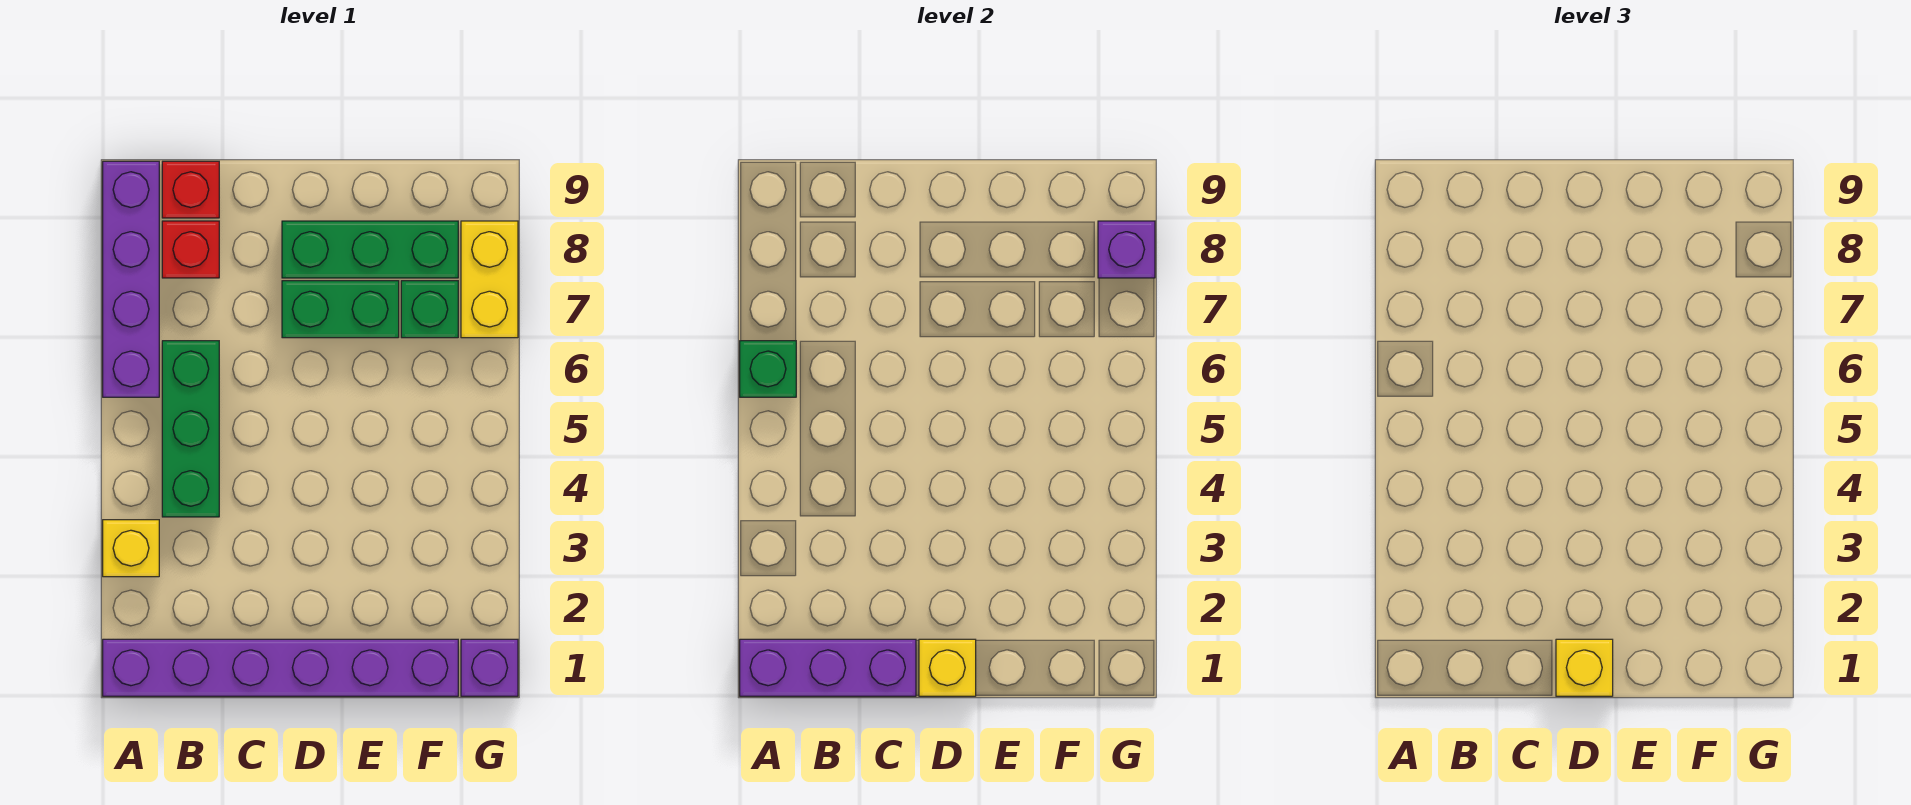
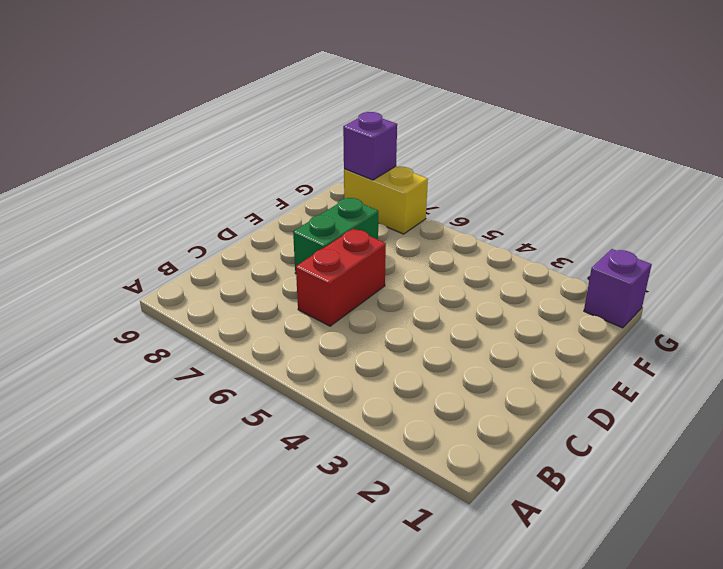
red brick C6:D6 level 1 -> none
none -> purple brick A1:F1 level 1
none -> yellow brick A3 level 1
none -> purple brick A6:A9 level 1

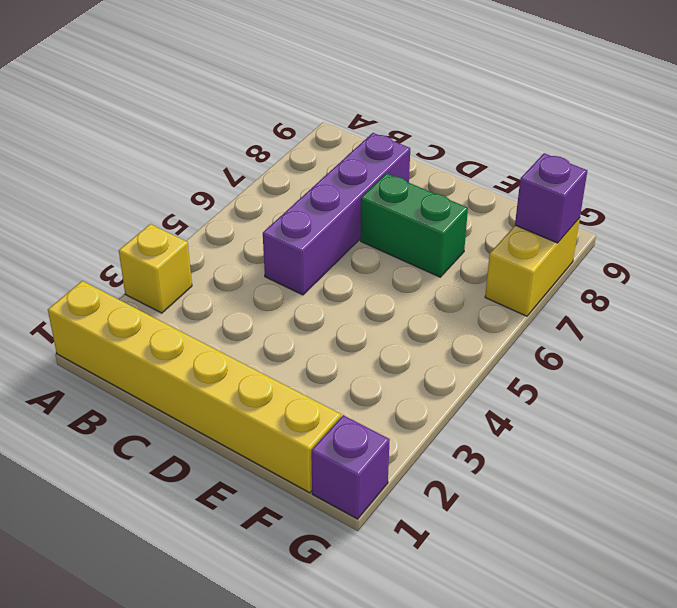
yellow brick A1:F1 level 1 -> purple brick A1:F1 level 1
purple brick C5:C8 level 1 -> purple brick A6:A9 level 1
none -> green brick B4:B6 level 1
none -> red brick B8 level 1
none -> red brick B9 level 1

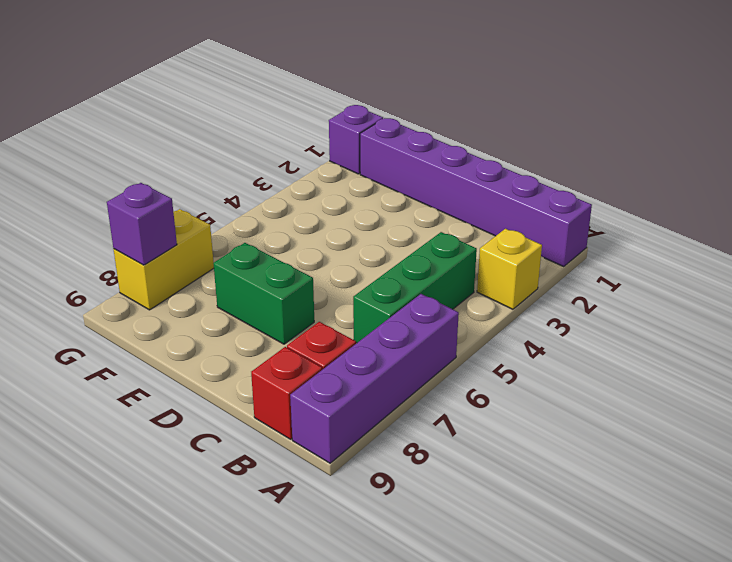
none -> green brick D8:F8 level 1
none -> green brick F7 level 1
none -> purple brick A1:C1 level 2

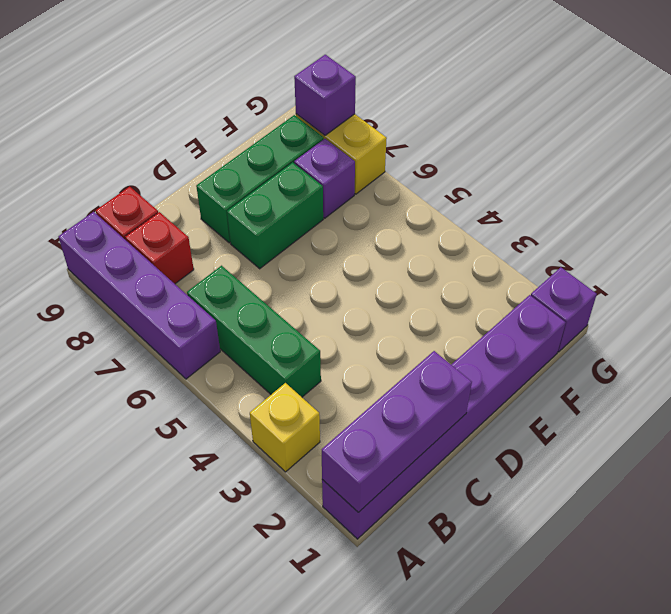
purple brick F7 level 1 -> green brick F7 level 1
none -> green brick A6 level 2
none -> yellow brick D1 level 2
none -> yellow brick D1 level 3

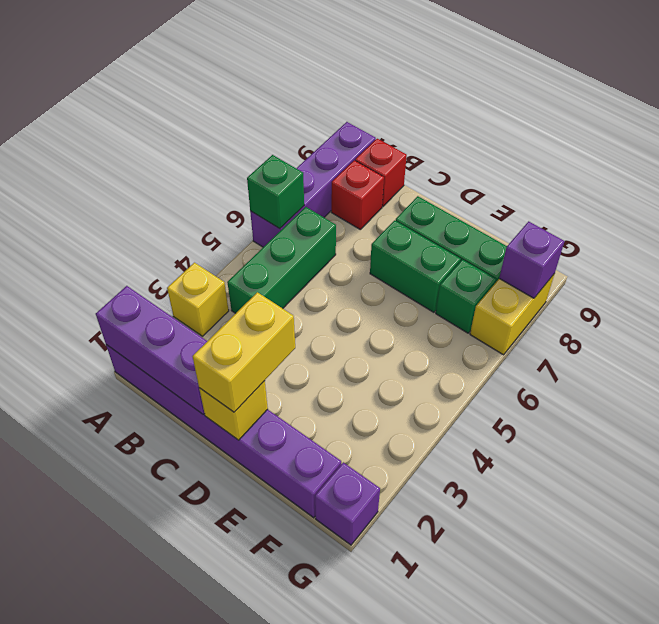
yellow brick D1:D2 level 3 -> yellow brick D1 level 3

